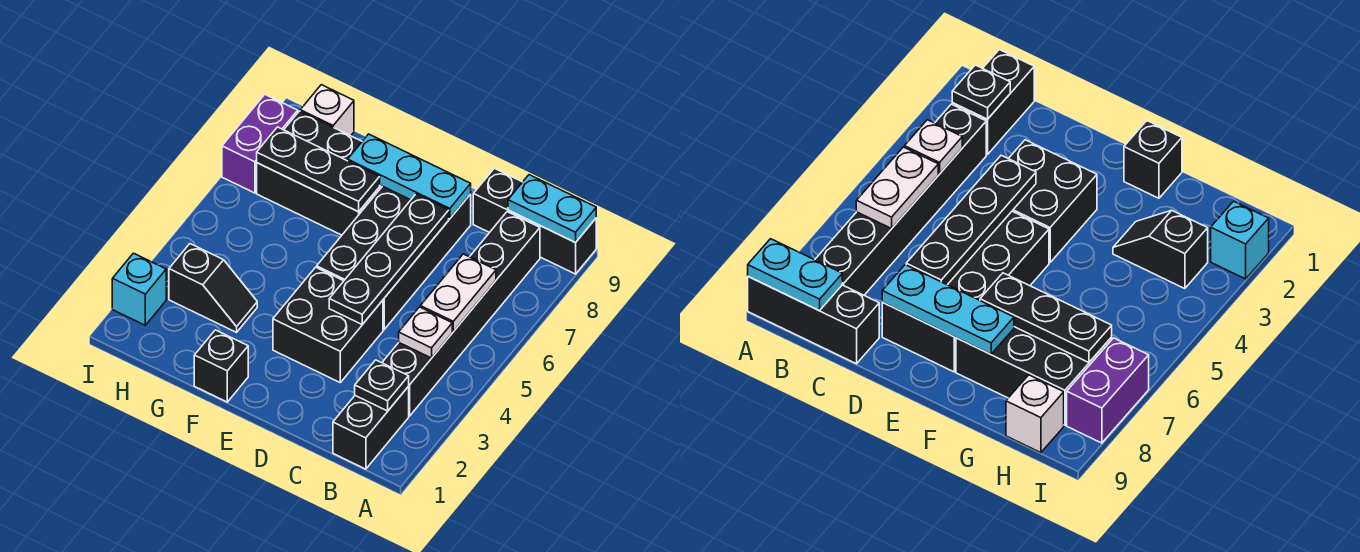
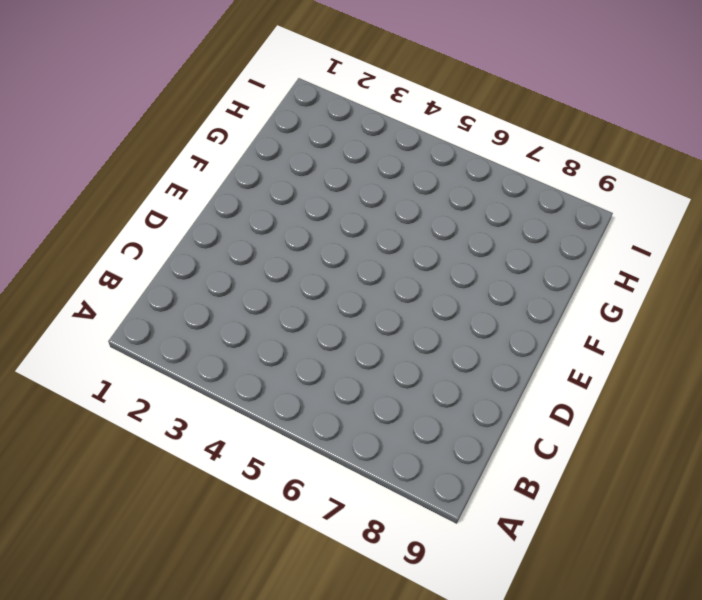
none -> black brick A9:C9 level 1
none -> black brick B1:B2 level 1
none -> black brick B3:B8 level 1

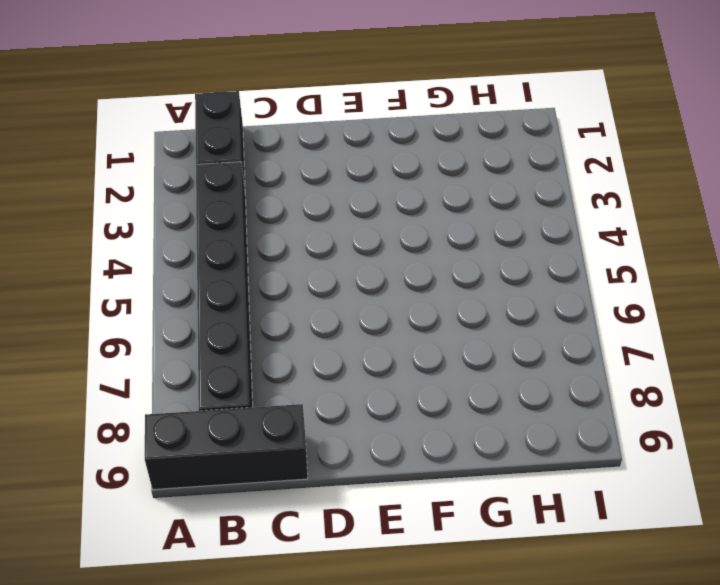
none -> black brick D3:E4 level 1
none -> black brick D5:E8 level 1
none -> black brick F1 level 1

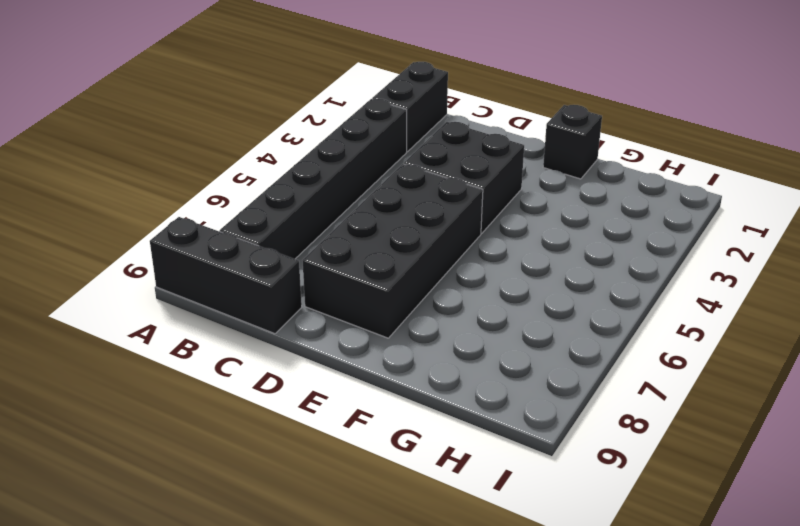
none -> black brick F7:H8 level 1
none -> black slope G3:H3 level 1 top H
none -> white brick H9 level 1

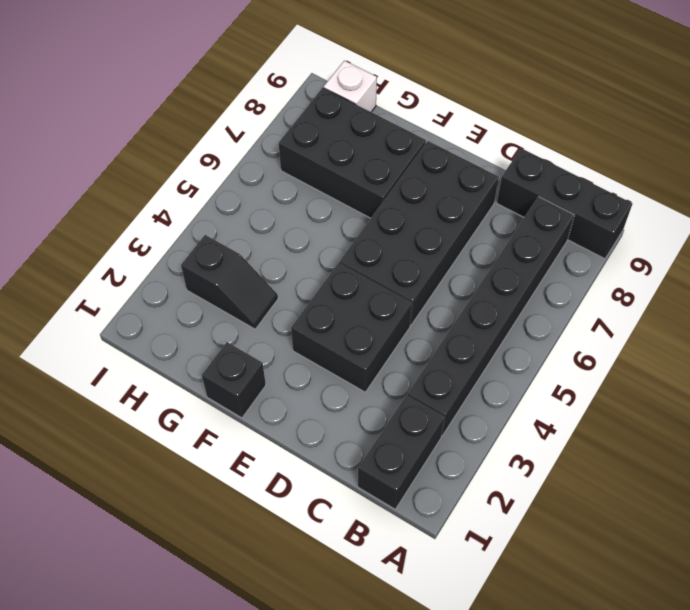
none -> cyan brick I2 level 1
none -> purple brick I7:I8 level 1
none -> cyan plate A9:B9 level 2

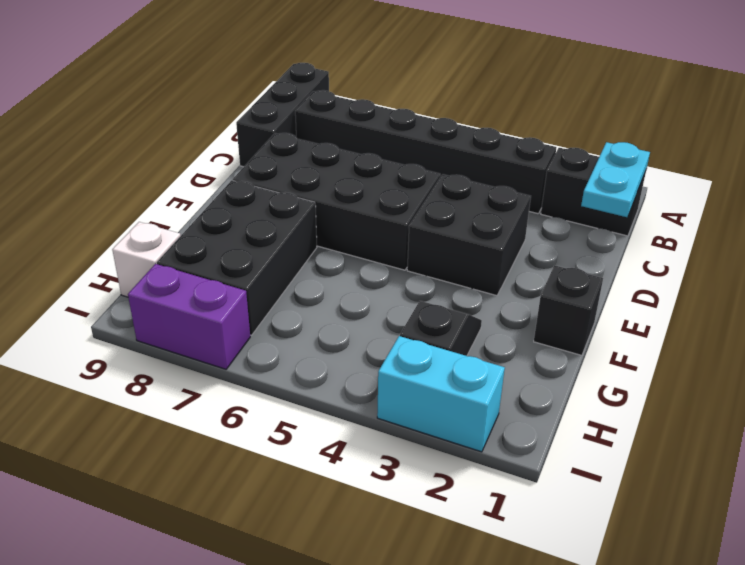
cyan plate B1:C1 level 2 -> cyan plate A9:B9 level 2
cyan brick I2:I3 level 1 -> cyan brick I2 level 1
none -> black plate B2 level 2
none -> white plate B4 level 2
none -> white plate B5:B6 level 2

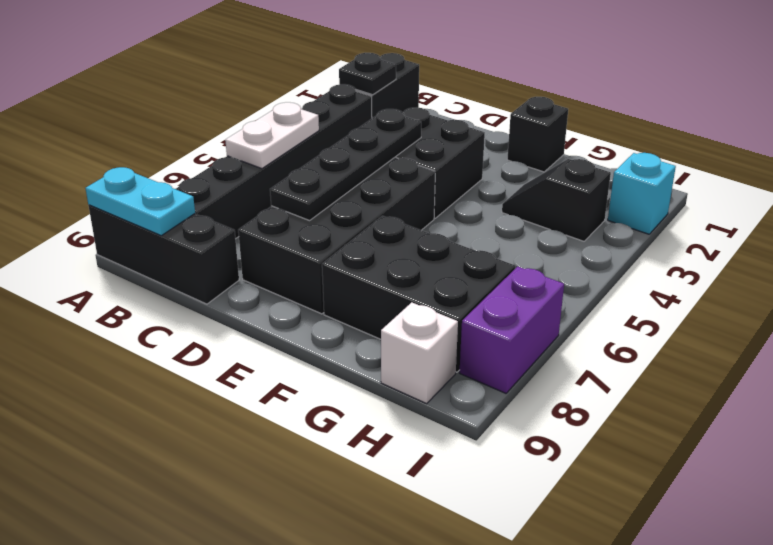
none -> white plate B4 level 2
none -> cyan plate D8:F8 level 2
none -> black plate F7:H7 level 2

